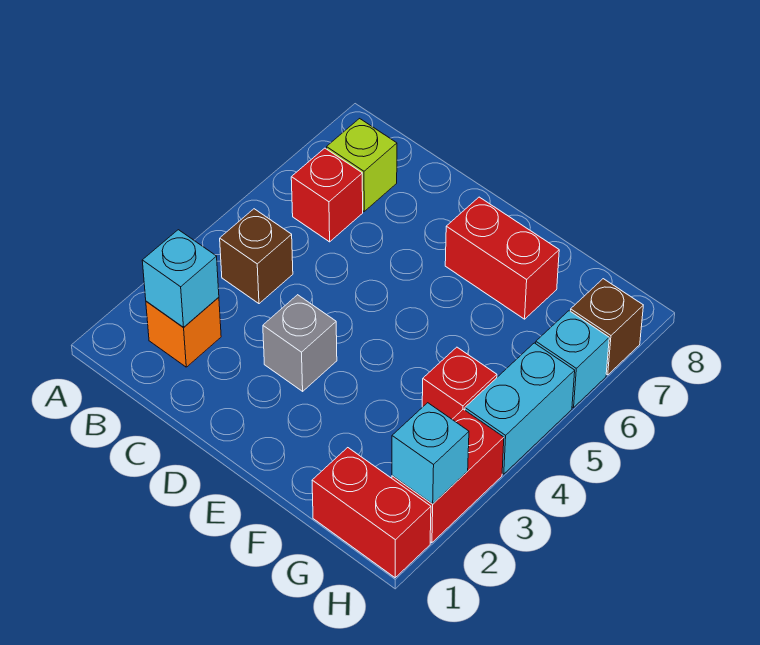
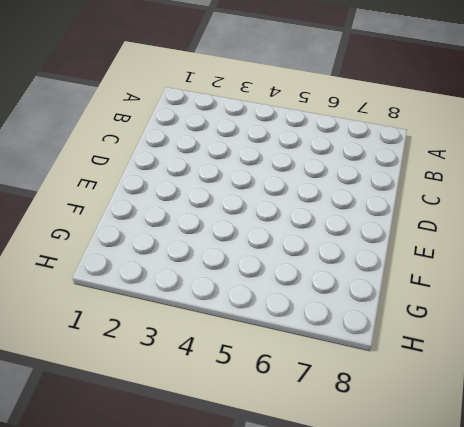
none -> orange brick B2 level 1
none -> brown brick B4 level 1
none -> red brick B6 level 1

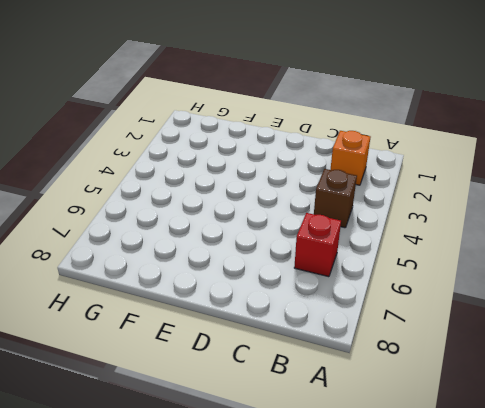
none -> lime brick B7 level 1
none -> grey brick D3 level 1
none -> red brick E7:F7 level 1

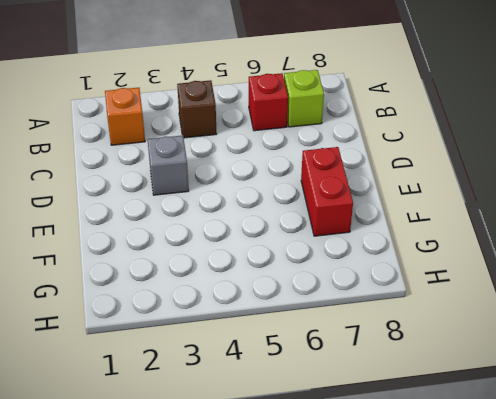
none -> red brick G1:H1 level 1
none -> red brick G4 level 1
none -> red brick H2:H3 level 1

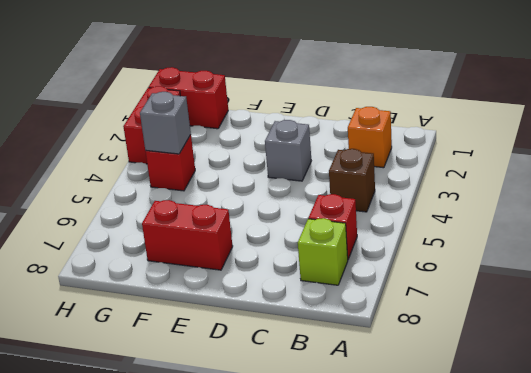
grey brick G4 level 2 -> none
none -> cyan brick H4:H5 level 1
none -> cyan brick H6 level 1
none -> brown brick H7 level 1

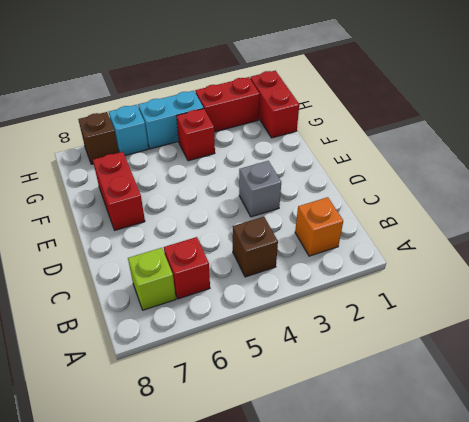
none -> cyan brick B2 level 2
none -> cyan brick H2 level 2

